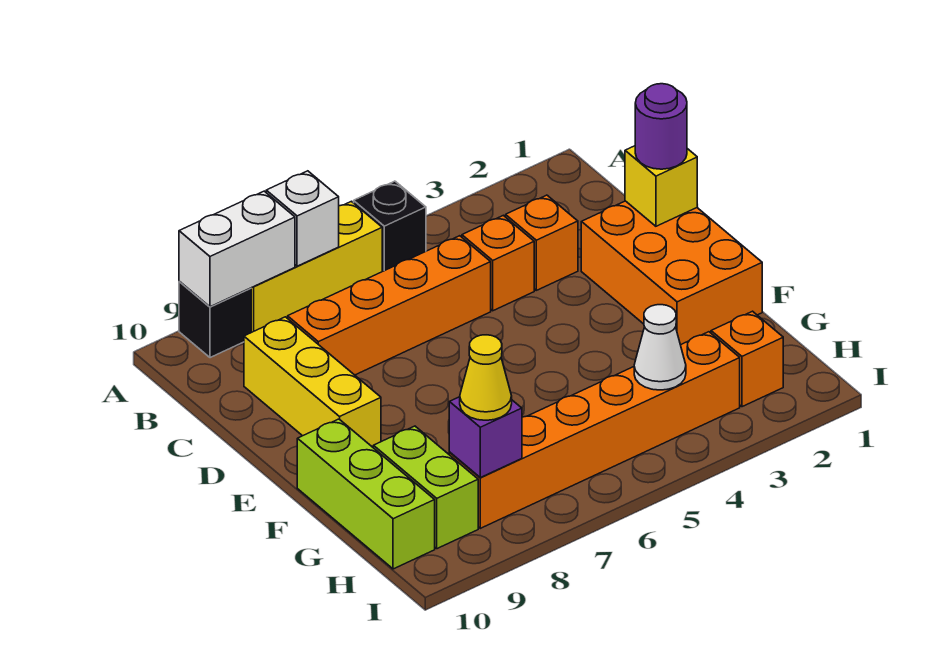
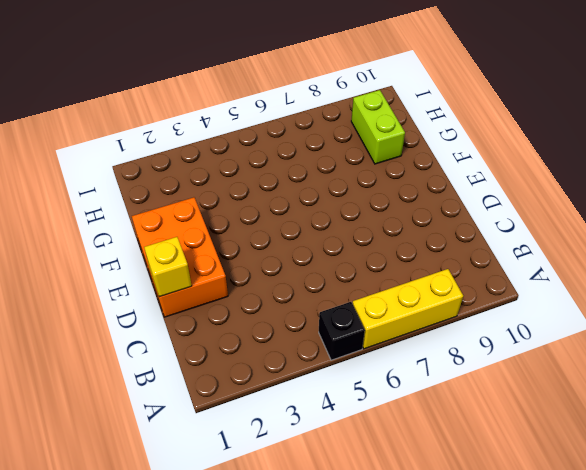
none -> black brick A9 level 1
none -> orange brick C3 level 1
none -> orange brick C4 level 1

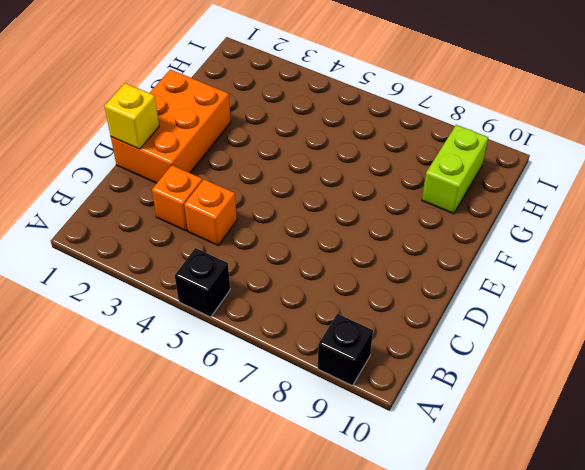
none -> yellow brick A6:A8 level 1
none -> orange brick C5:C8 level 1
none -> yellow brick C9:E9 level 1

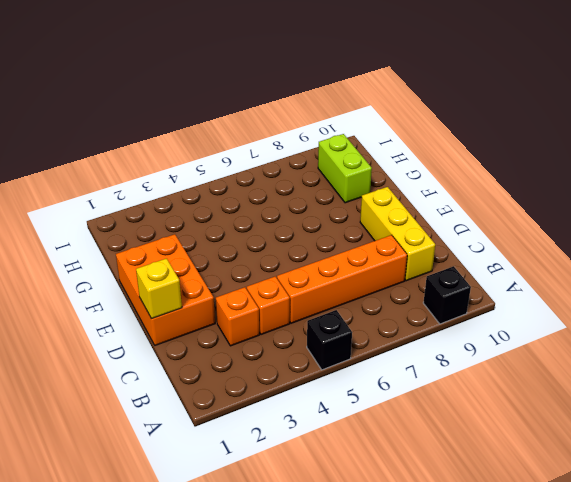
none -> yellow brick A6:A8 level 1
none -> lime brick F10:H10 level 1
none -> orange brick H2 level 1

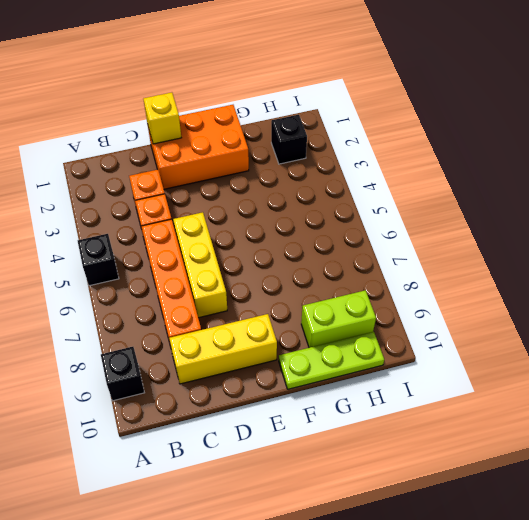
yellow brick D5:D7 level 1 -> yellow brick A6:A8 level 1
lime plate F10:H10 level 1 -> lime brick F10:H10 level 1
black brick H2 level 1 -> orange brick H2 level 1
none -> orange brick H3:H8 level 1
none -> white brick A7 level 2
none -> white brick A8:A9 level 2

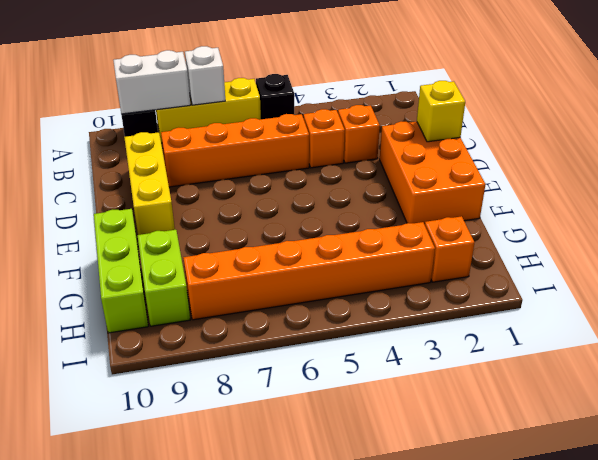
none -> white cone H4 level 2
none -> purple brick H8 level 2
none -> purple round brick D1 level 3

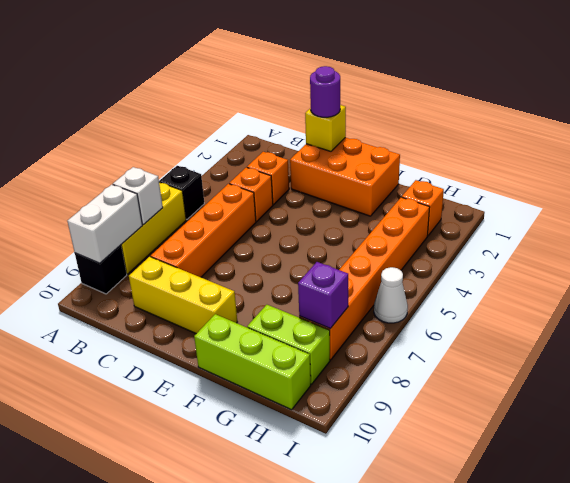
white cone I6 level 1 -> white cone H4 level 2
none -> yellow cone H8 level 3

